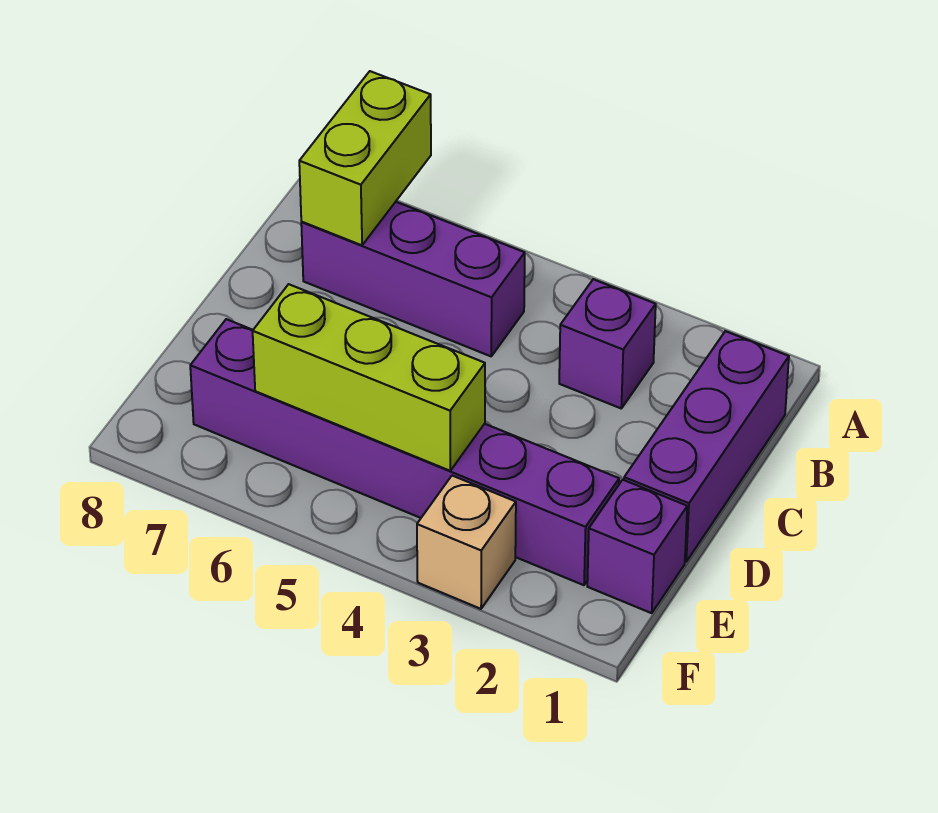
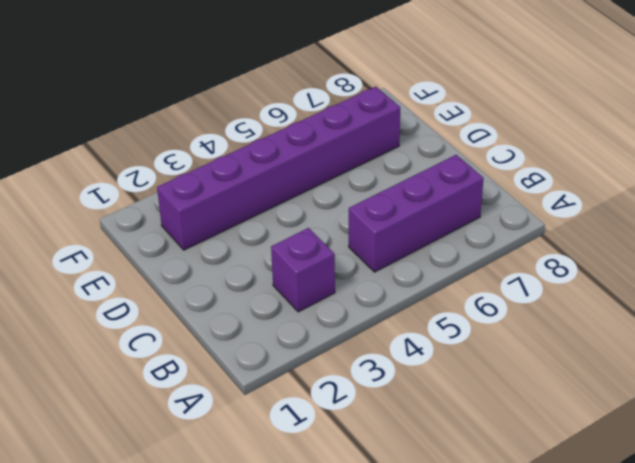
none -> purple brick B1:D1 level 1
none -> purple brick E1 level 1

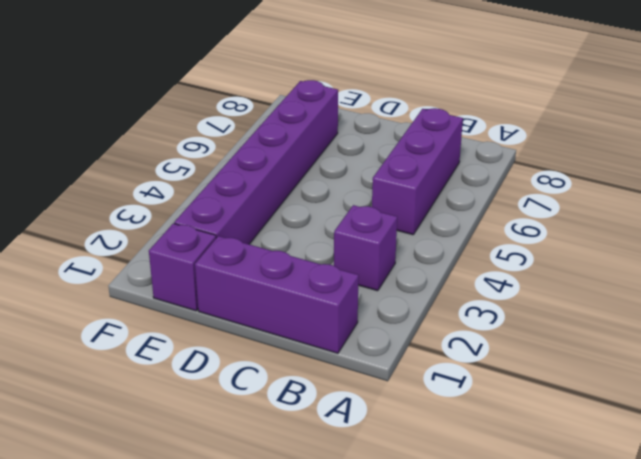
none -> tan brick F3 level 1
none -> lime brick A7:B7 level 2

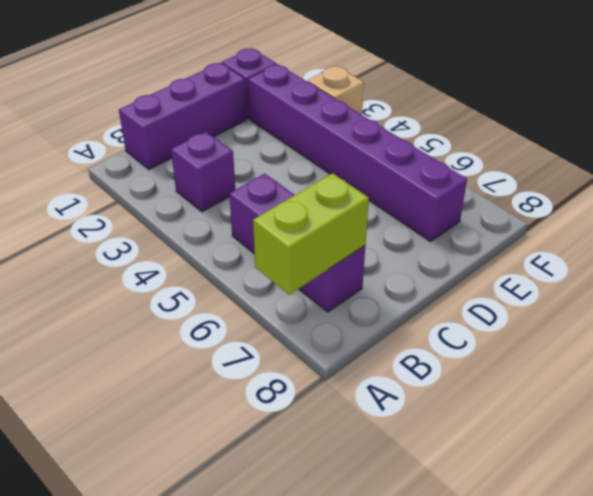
none -> lime brick E4:E6 level 2

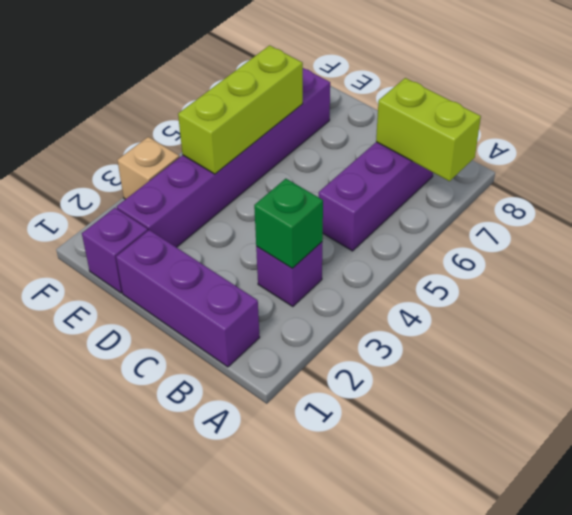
green brick B3 level 2 -> none

